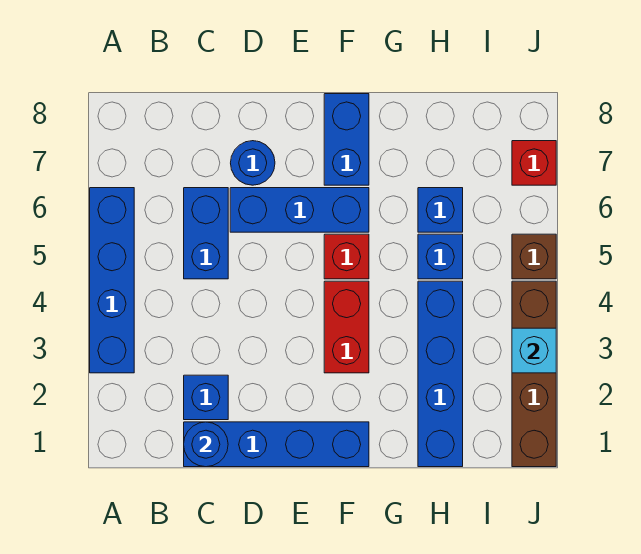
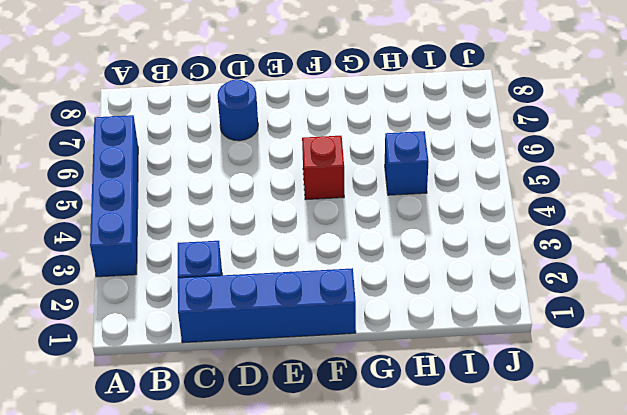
none -> blue brick C5:C6 level 1
none -> blue brick D6:F6 level 1
none -> red brick F3:F4 level 1

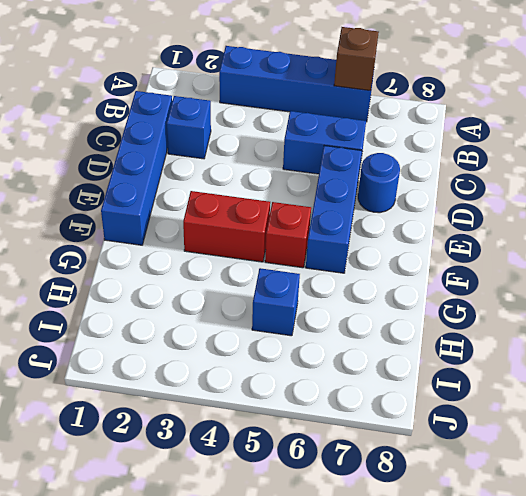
brown brick A6 level 2 -> brown brick J5 level 1
none -> blue brick F7:F8 level 1
none -> blue brick H1:H4 level 1
none -> blue brick H6 level 1

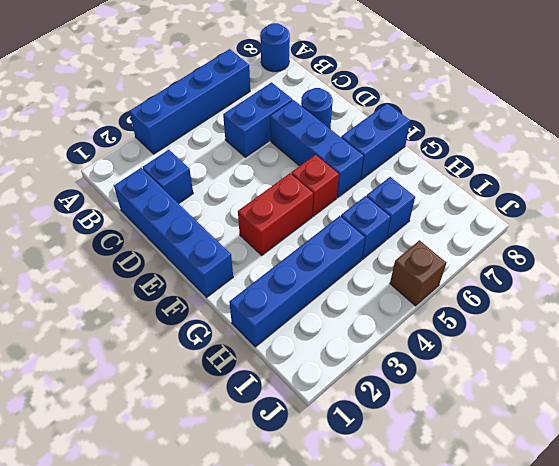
blue round brick A8 level 1 -> blue round brick C1 level 2
none -> brown brick J1:J4 level 1
none -> red brick J7 level 1
none -> cyan brick J3 level 2

